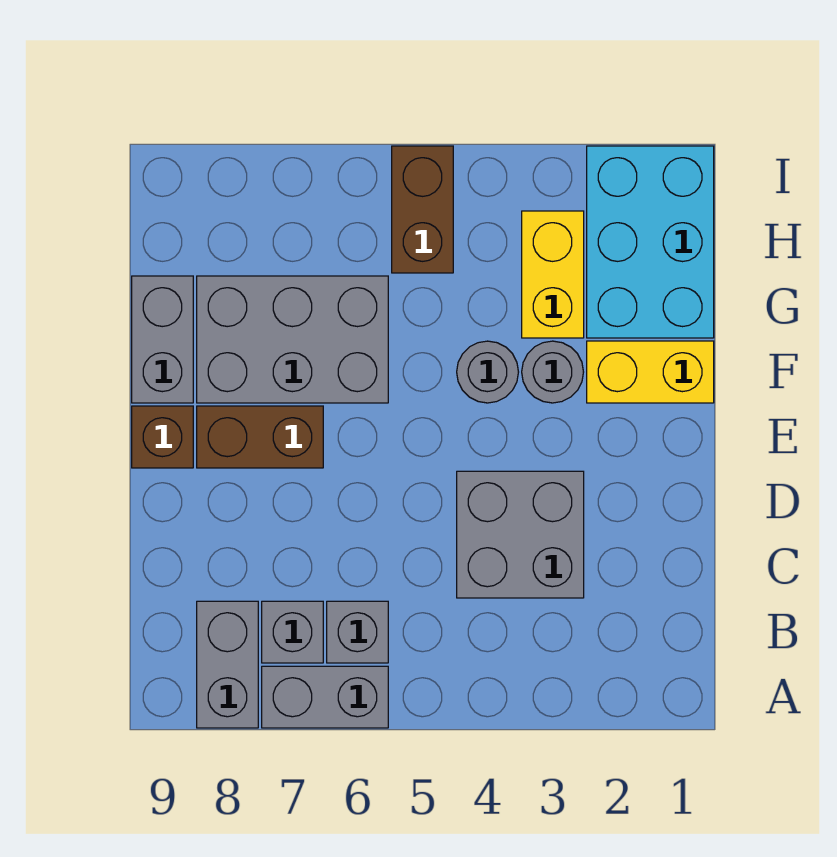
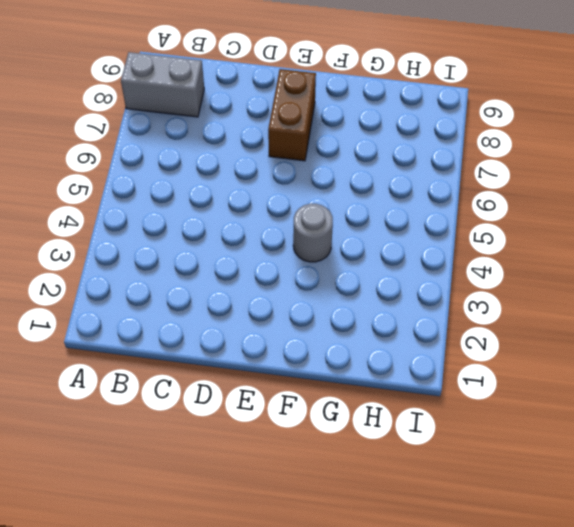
none -> grey brick A6:A7 level 1
none -> grey brick B6 level 1
none -> grey brick B7 level 1

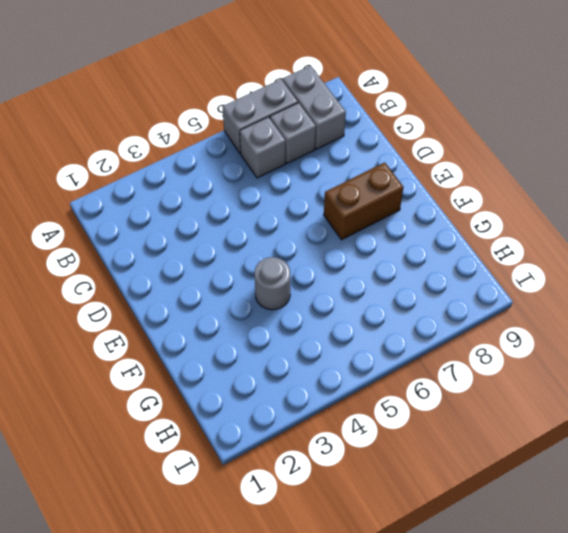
none -> grey brick C3:D4 level 1
none -> brown brick E9 level 1
none -> yellow brick F1:F2 level 1

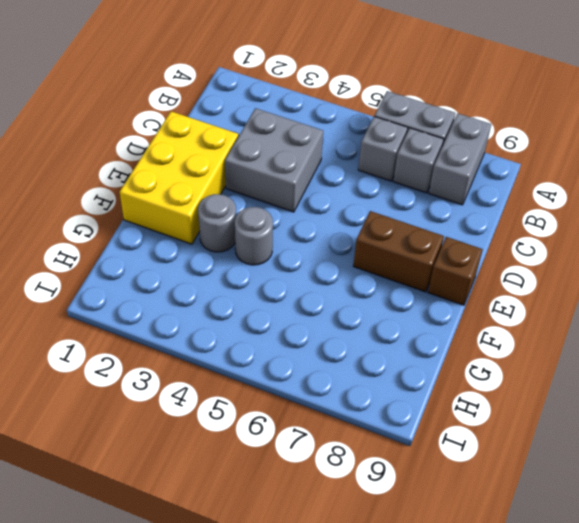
yellow brick D1:F2 level 1 -> yellow brick F1:F2 level 1
none -> grey brick F6:G8 level 1
none -> grey brick F9:G9 level 1
none -> cyan brick G1:I2 level 1

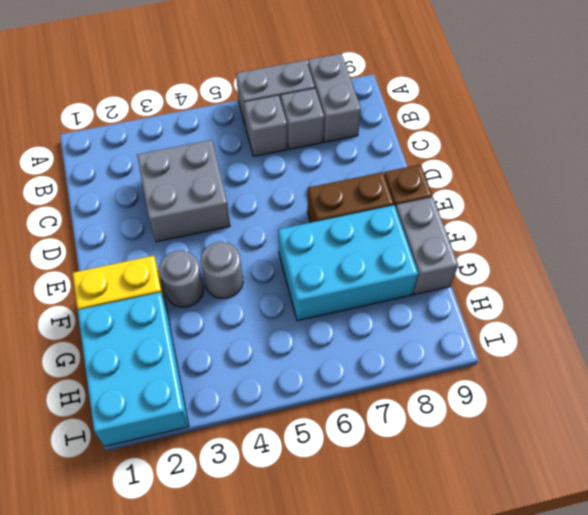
cyan brick F6:G8 level 1 -> grey brick F6:G8 level 1
none -> yellow brick G3:H3 level 1
none -> brown brick H5:I5 level 1

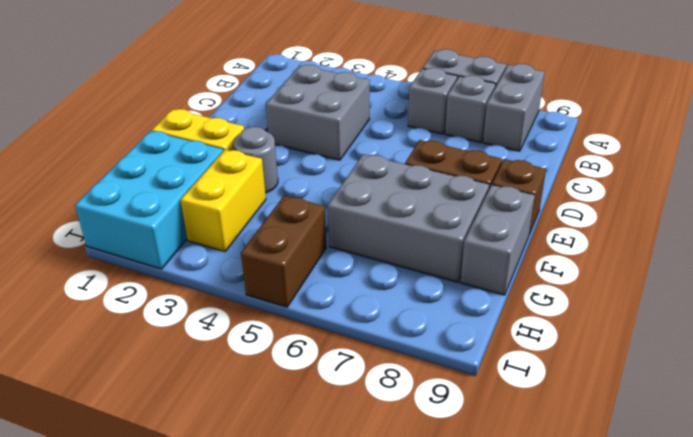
none -> grey round brick F4 level 1

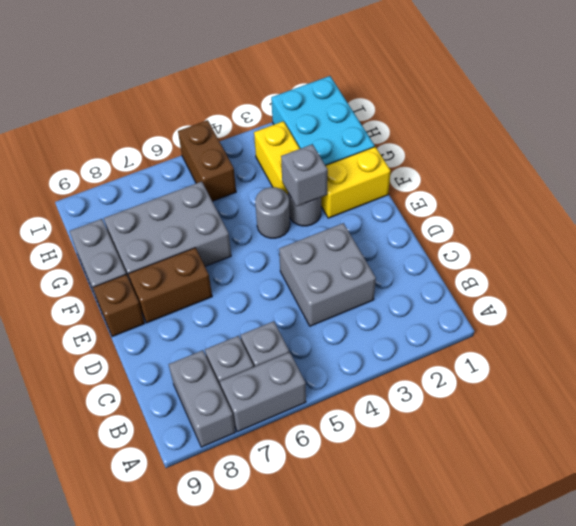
grey brick F3 level 2 -> none

